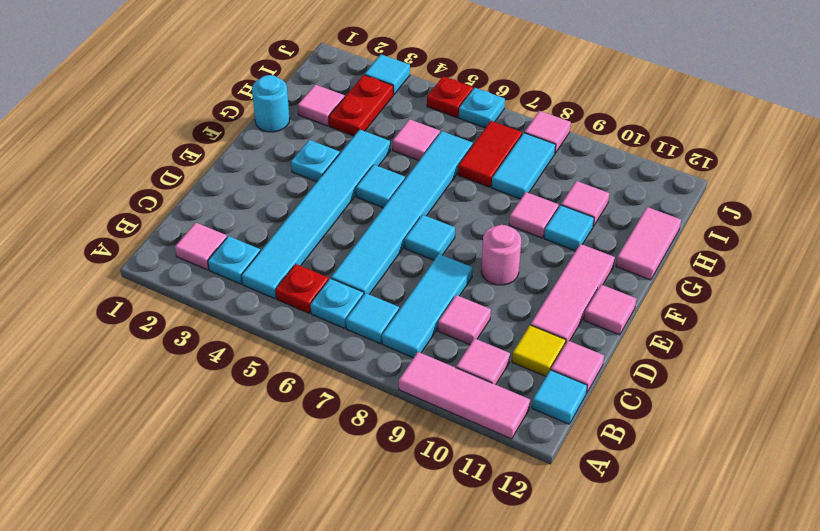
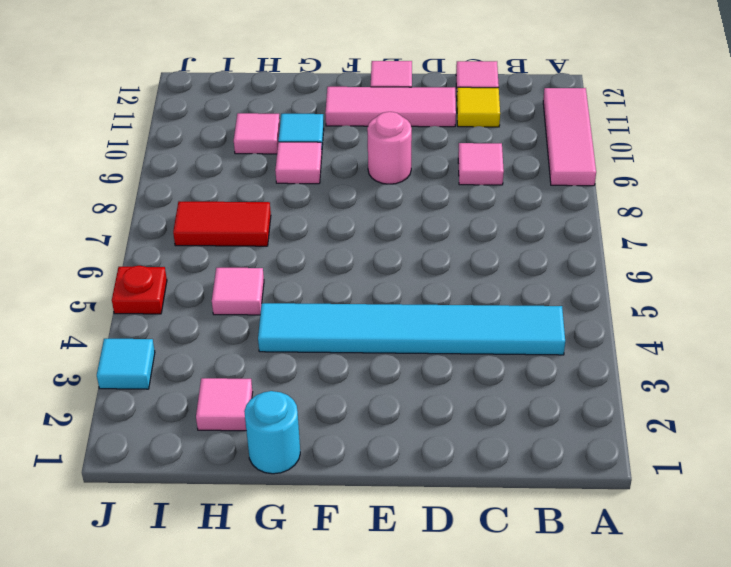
none -> pink tile B2 level 1
none -> cyan plate B3 level 1
none -> red plate B5 level 1
none -> cyan plate B6 level 1

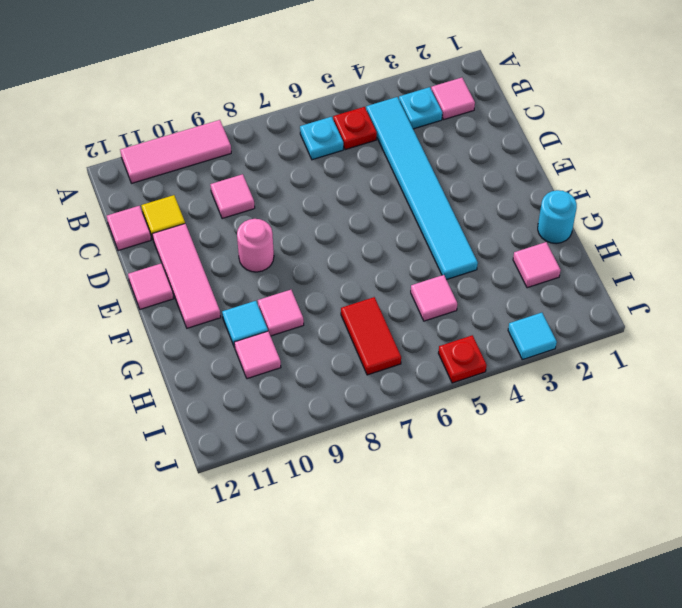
none -> cyan tile B7 level 1
none -> cyan tile B8:D8 level 1
none -> pink tile B10 level 1
none -> cyan tile B12 level 1

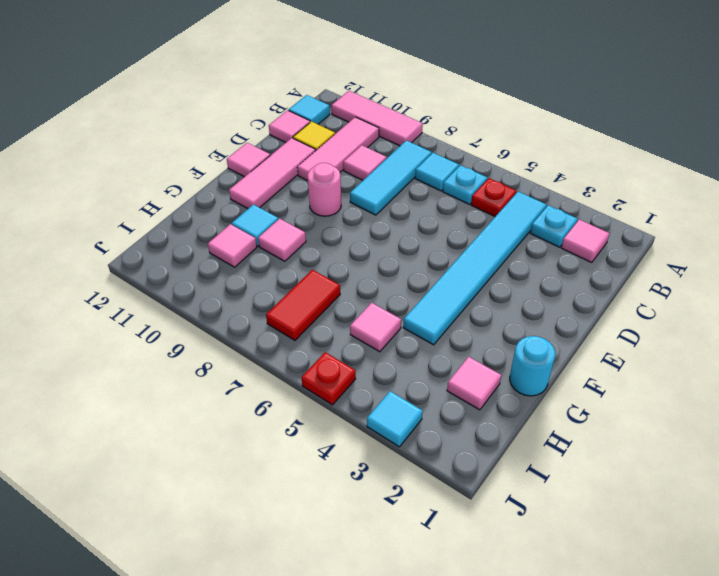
pink tile B10:D10 level 1 -> pink tile B10 level 1
none -> cyan tile C6:H6 level 1
none -> cyan tile E7 level 1
none -> cyan plate F3 level 1
none -> cyan tile F5 level 1

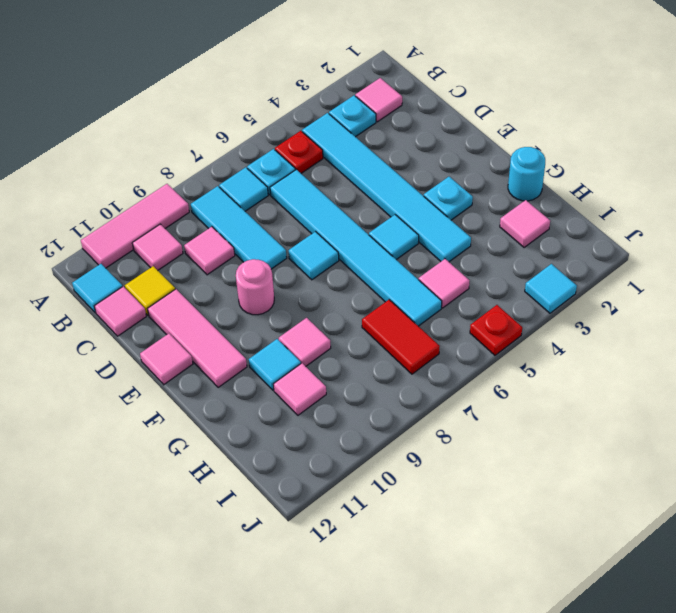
none -> pink tile G12:H12 level 1
none -> red plate H3:I3 level 1
none -> cyan tile H8:I8 level 1
none -> cyan plate J6 level 1

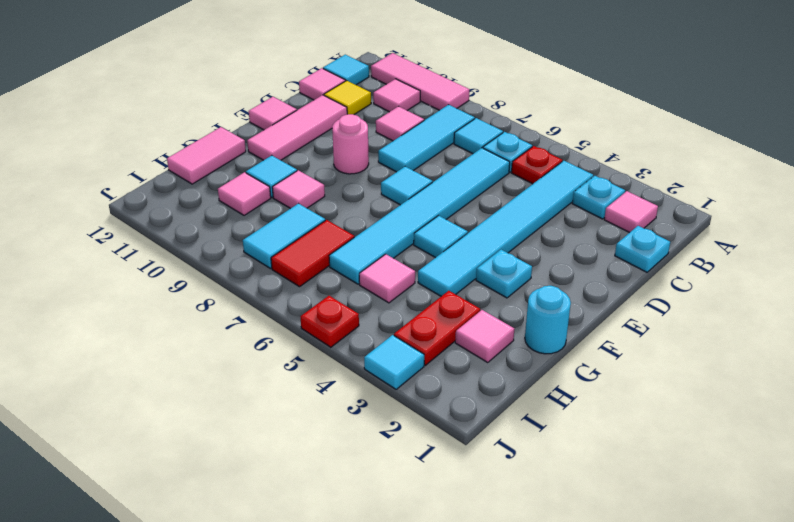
cyan plate C1 level 1 -> cyan plate J6 level 1
none -> pink tile J8 level 1

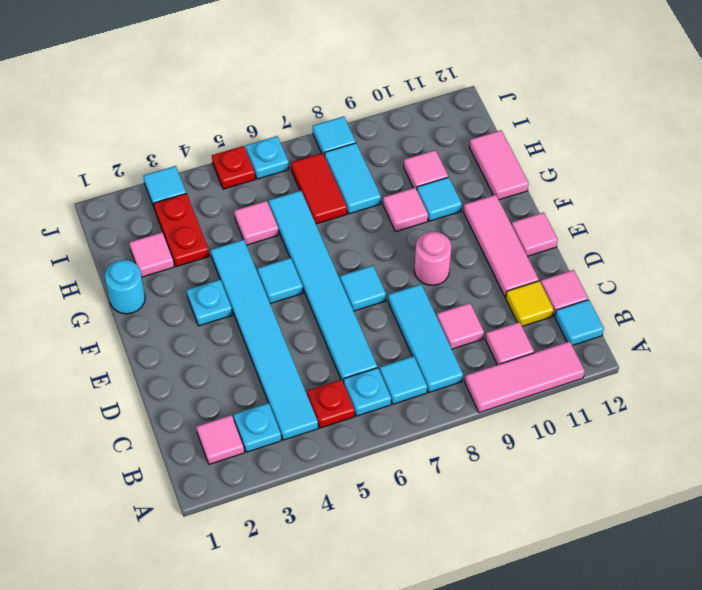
cyan tile J8 level 1 -> pink tile J8 level 1

